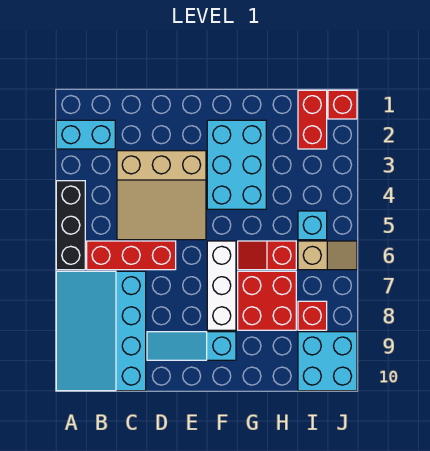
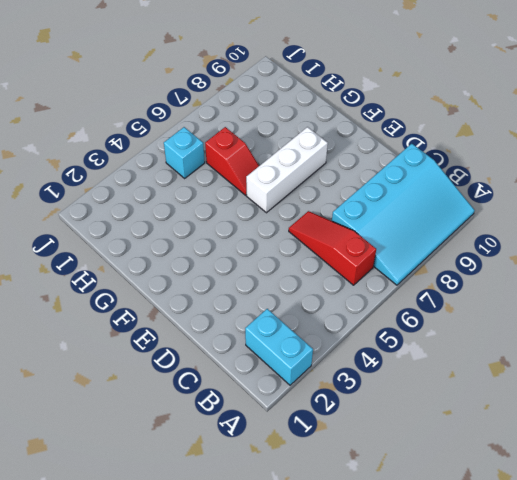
red slope B6:D6 level 1 top B -> red brick B6:D6 level 1
none -> black brick A4:A6 level 1
none -> tan slope C3:E5 level 1 top 3
none -> cyan slope D9:F9 level 1 top F

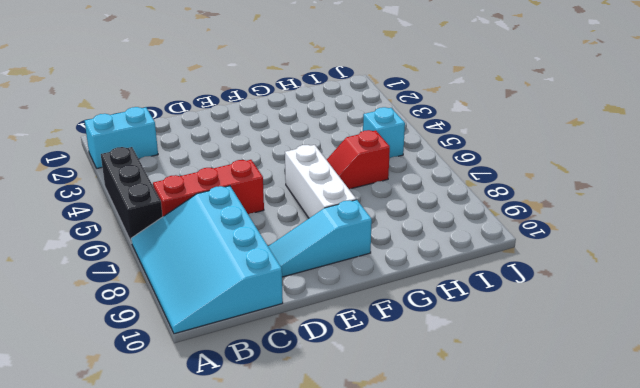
none -> tan slope C3:E5 level 1 top 3
none -> cyan brick F2:G4 level 1
none -> red brick G7:H8 level 1

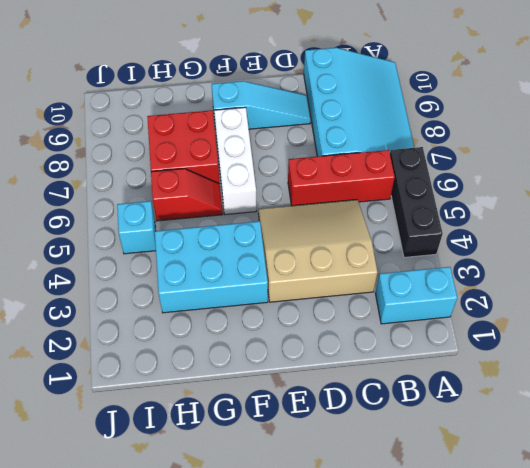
cyan brick F3:H4 level 1 -> cyan brick F2:G4 level 1
none -> red brick I1:I2 level 1
none -> tan slope I6:J6 level 1 top I
none -> red brick I8 level 1

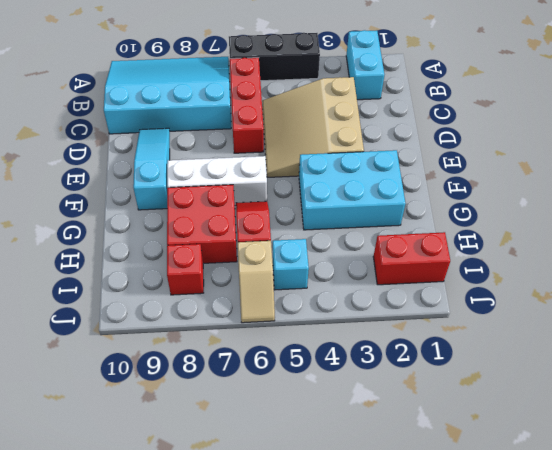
none -> cyan brick I9:J10 level 1
none -> red brick J1 level 1

